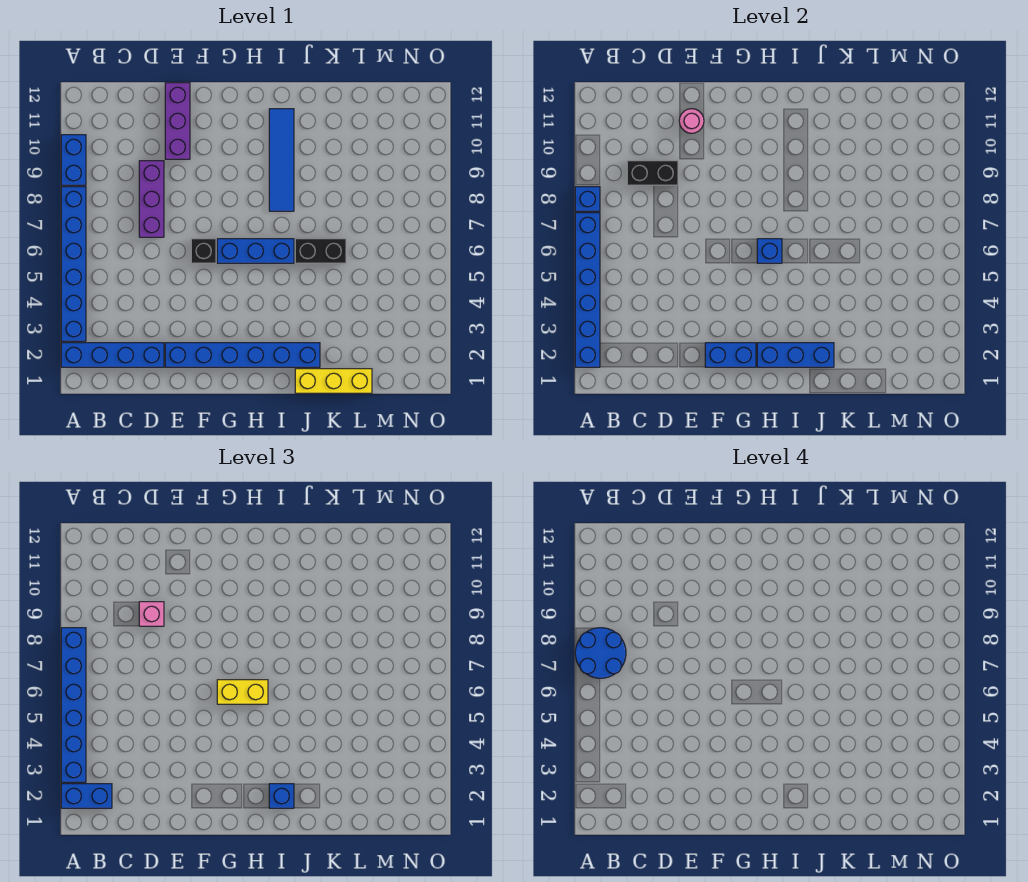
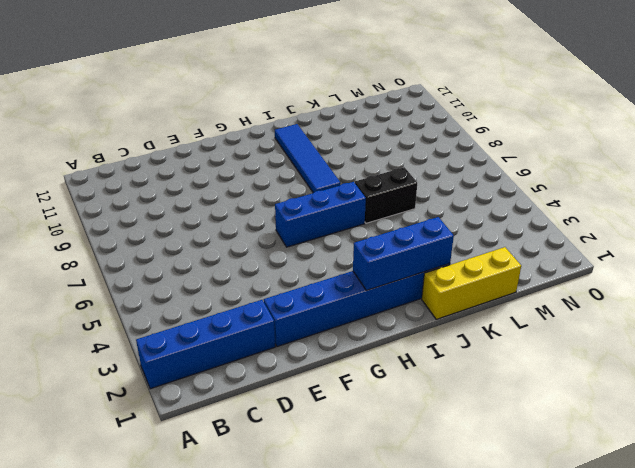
none -> blue brick A3:A8 level 1
none -> blue brick A9:A10 level 1
none -> purple brick D7:D9 level 1

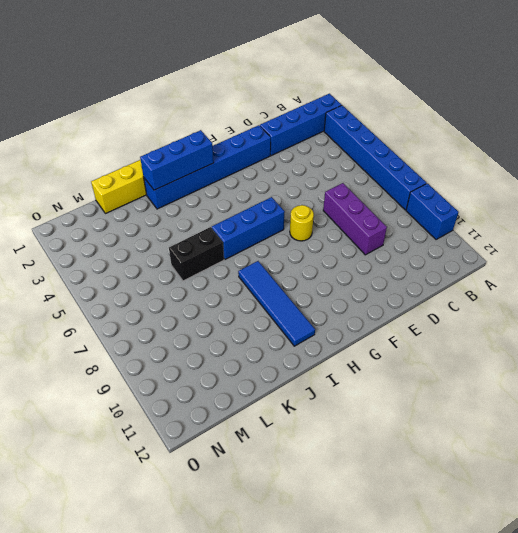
yellow round brick F7 level 1 -> none
none -> purple brick E10:E12 level 1
none -> black brick F6 level 1
none -> blue brick A2:A7 level 2

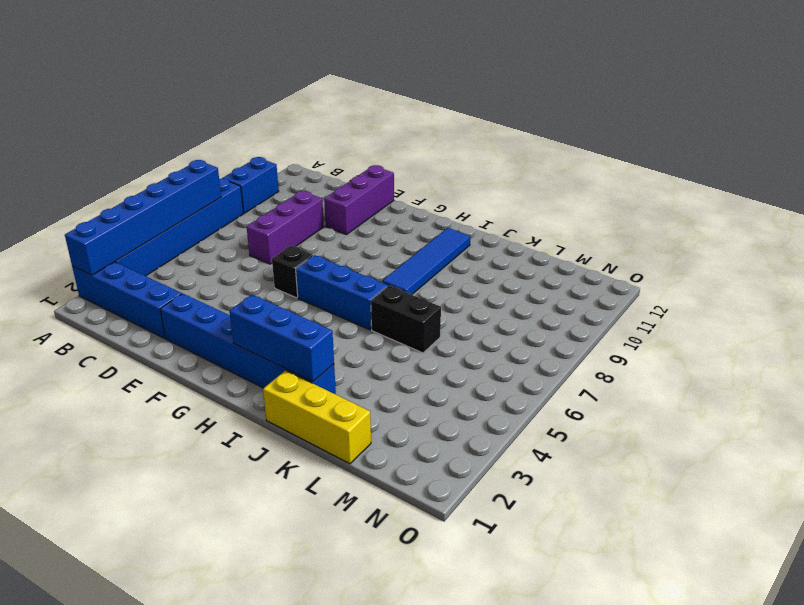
none -> blue brick A8 level 2
none -> black brick C9:D9 level 2
none -> pink round brick E11 level 2

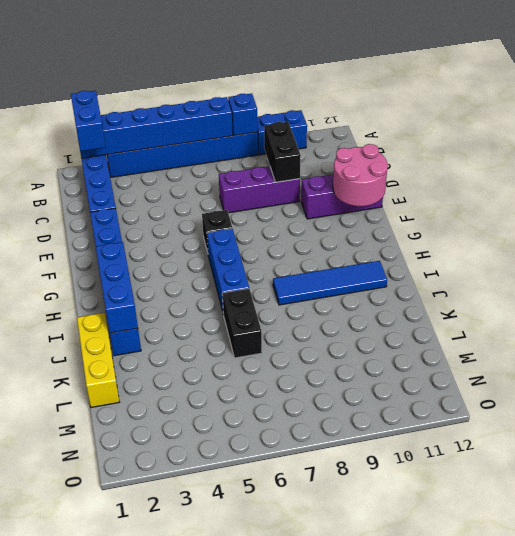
pink round brick E11:F12 level 2 -> pink round brick E11 level 2
none -> blue brick F2:G2 level 2
none -> blue brick H6 level 2
none -> blue brick A3:A8 level 3

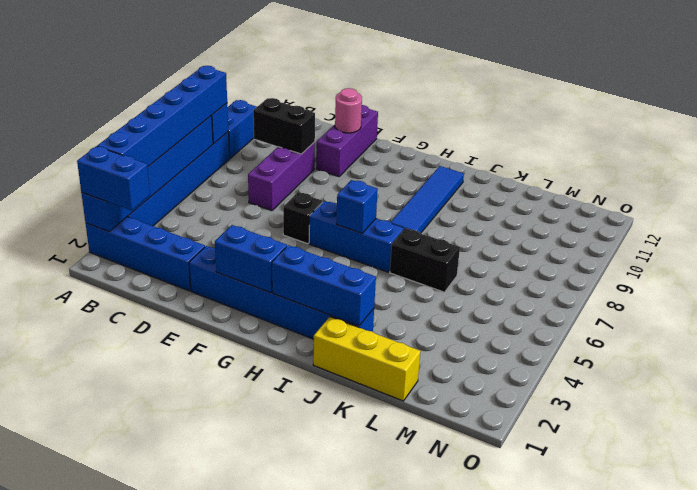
none -> pink brick D9 level 3
none -> yellow brick G6:H6 level 3
none -> blue brick I2 level 3

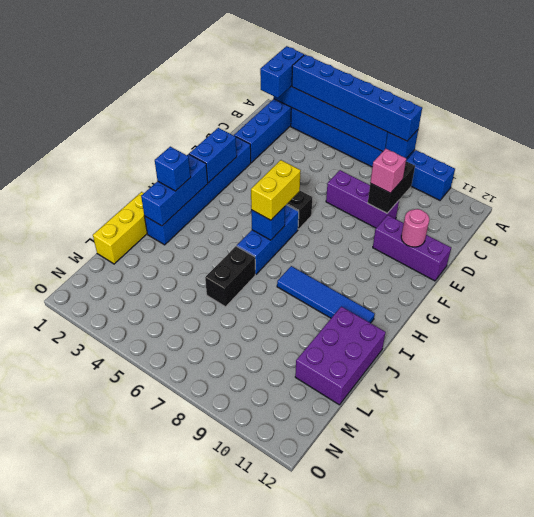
purple brick J11:L12 level 1 -> none
none -> blue round brick A7:B8 level 4

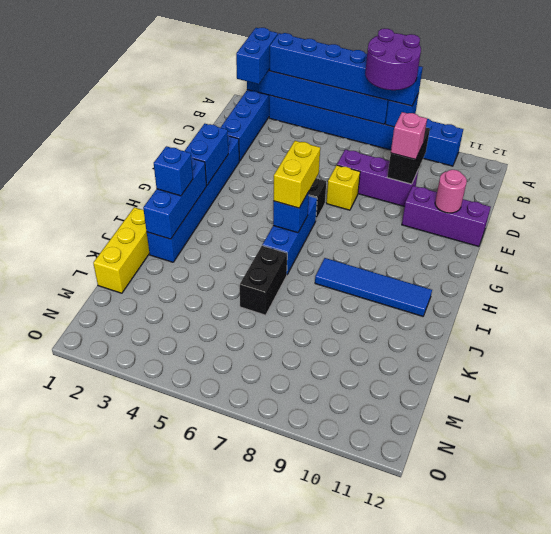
purple round brick A7:B8 level 4 -> blue round brick A7:B8 level 4
yellow brick E7 level 1 -> none

